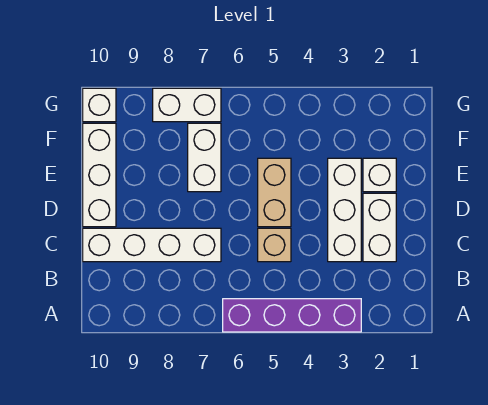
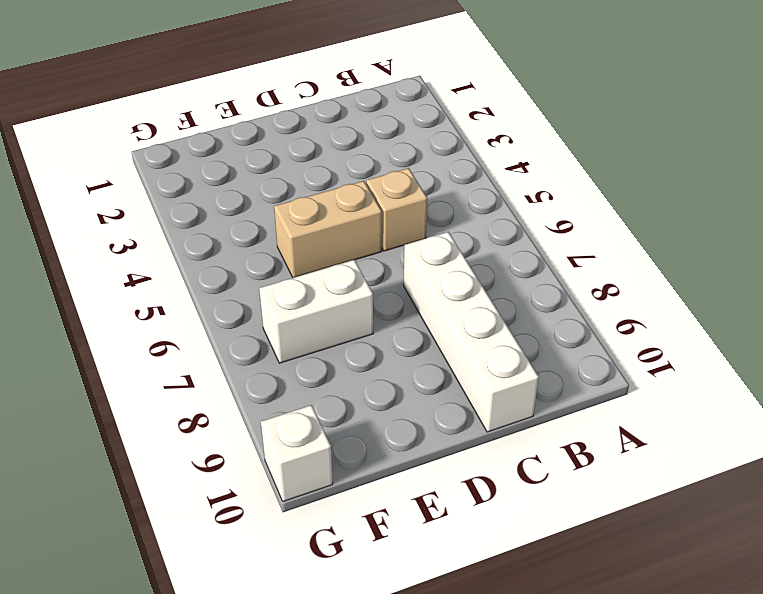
none -> purple brick A3:A6 level 1
none -> white brick C2:D2 level 1

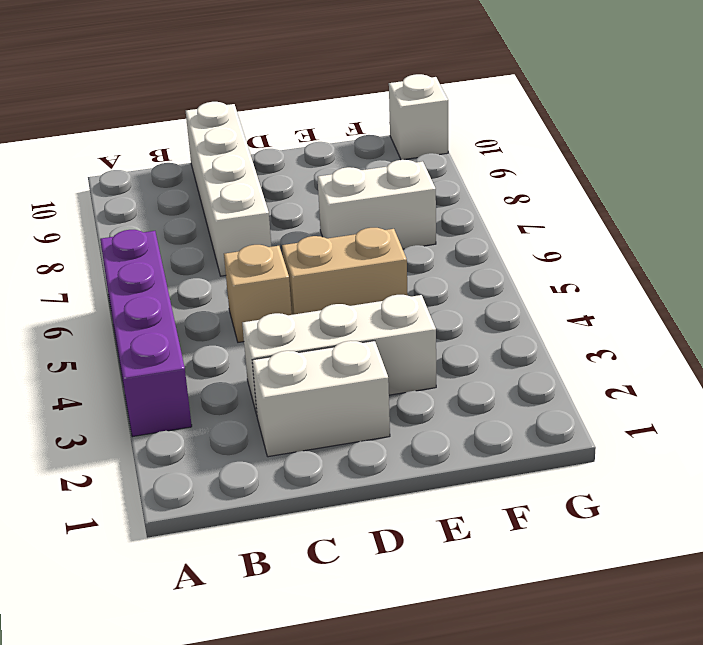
none -> white brick D10:F10 level 1
none -> white brick E2 level 1

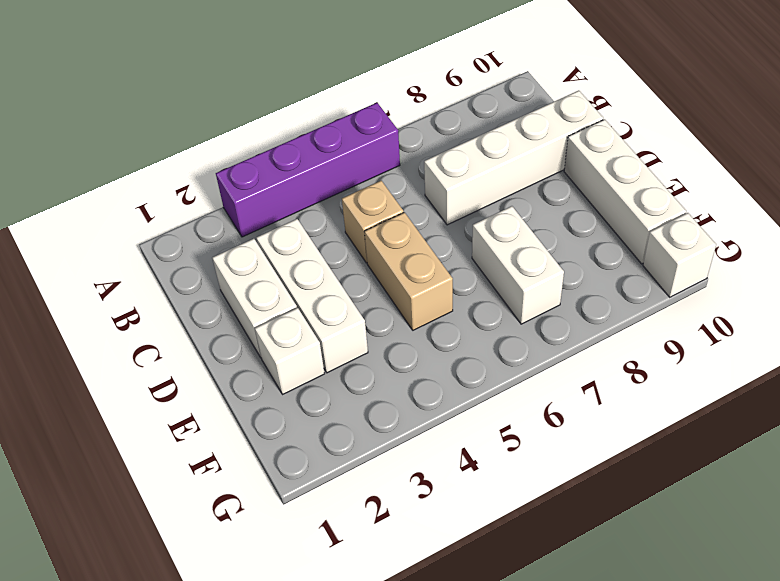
none -> white brick G7:G8 level 1

